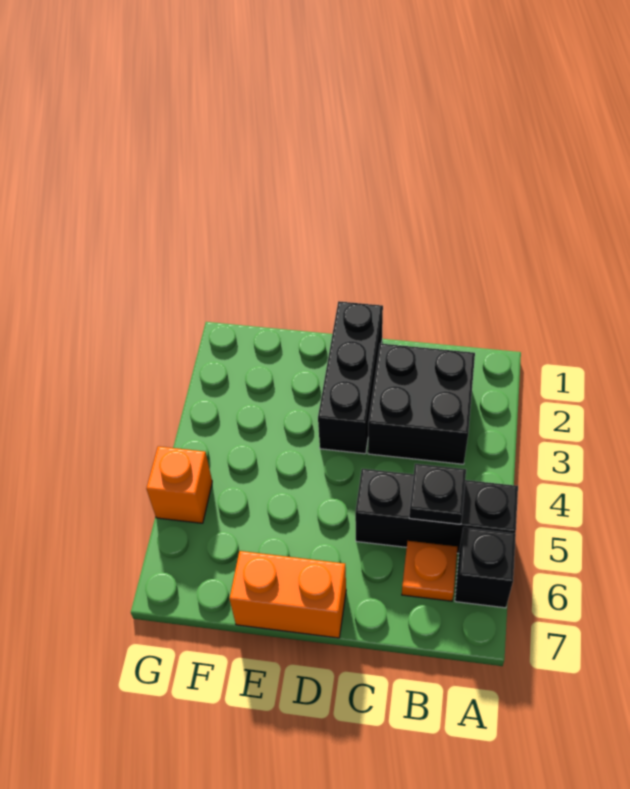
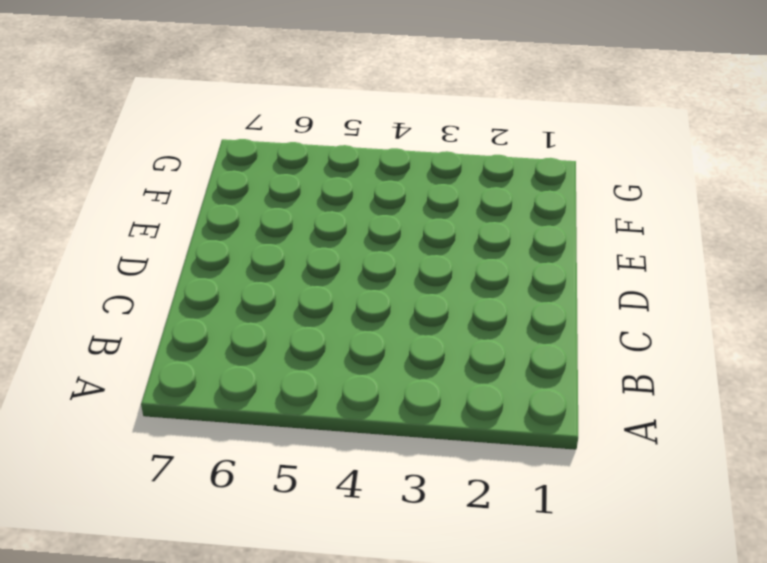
none -> black brick A5:C5 level 1
none -> black brick A6 level 1

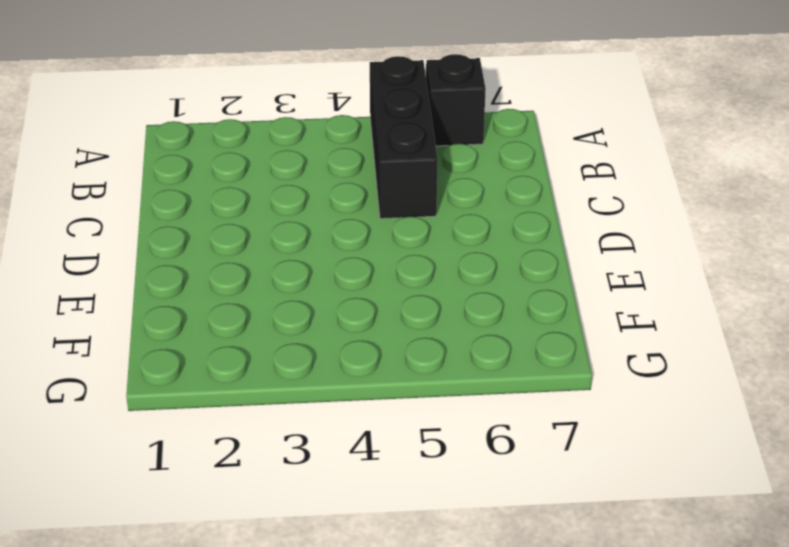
none -> black brick B2:C3 level 1
none -> orange plate B6 level 1

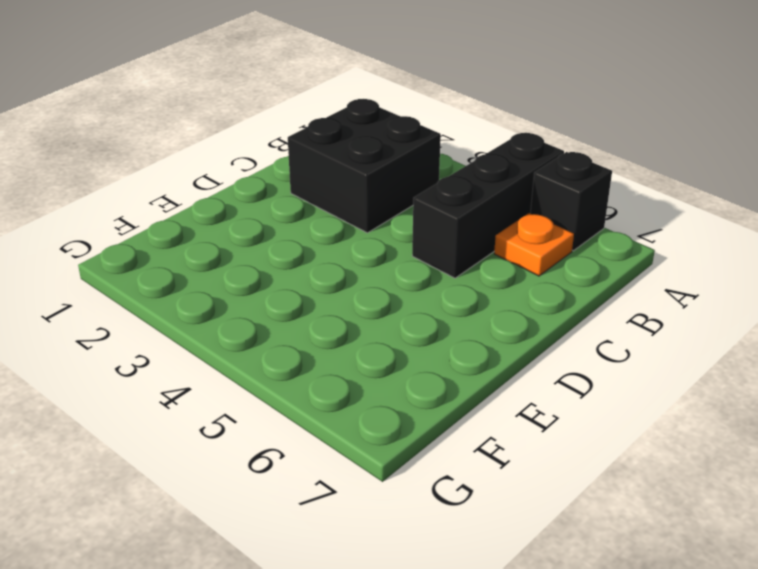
none -> black brick D1:D3 level 1
none -> orange brick D7:E7 level 1

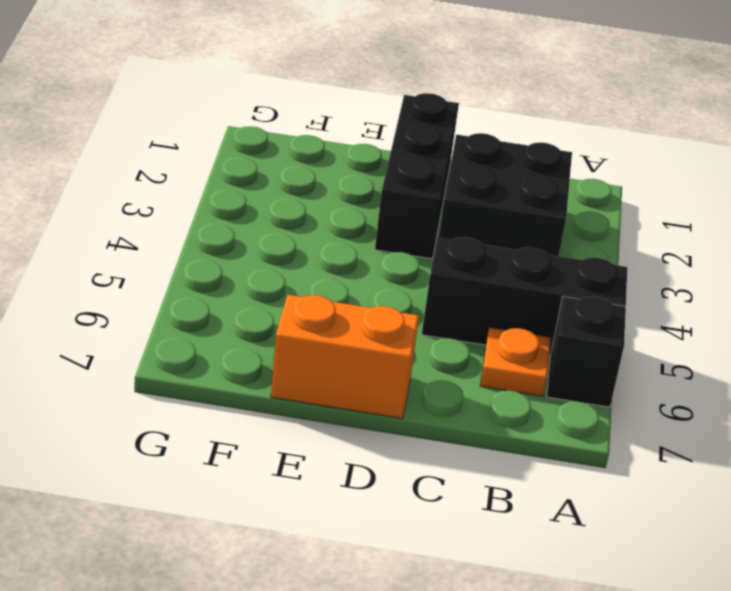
none -> orange brick G5 level 1
none -> black plate B5 level 2

